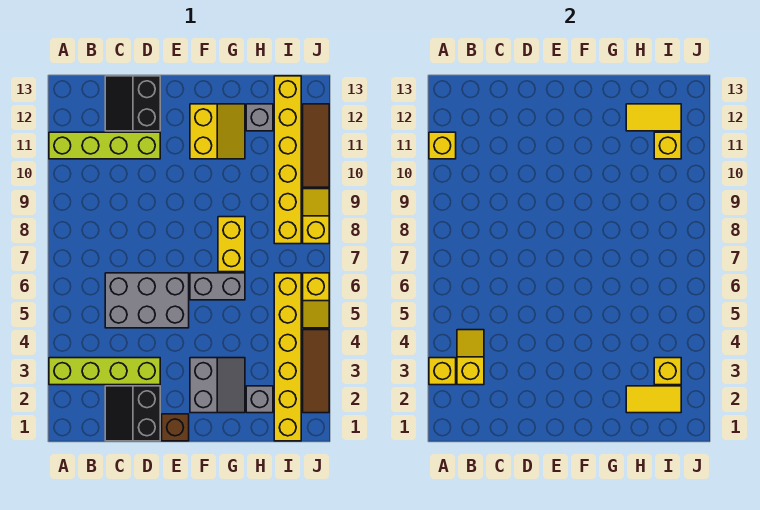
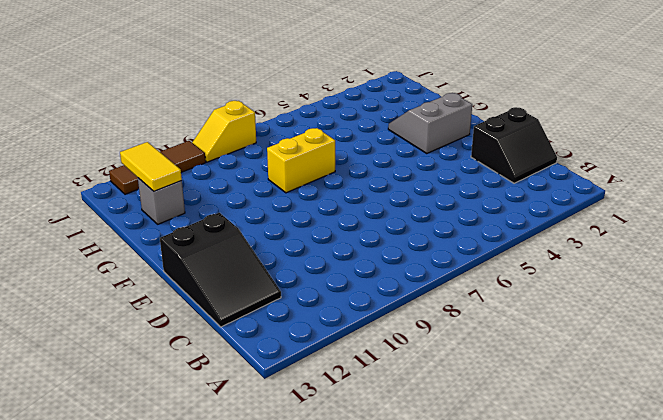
black slope C12:E13 level 1 top E -> black slope C12:D13 level 1 top D
none -> lime brick A3:D3 level 1
none -> lime brick A11:D11 level 1
none -> grey brick C5:E6 level 1

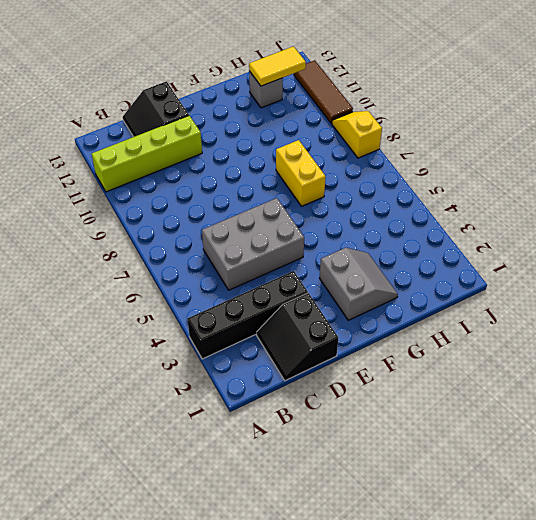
black brick A3:D3 level 1 -> lime brick A3:D3 level 1
none -> brown brick E1 level 1
none -> grey brick F6:G6 level 1
none -> yellow slope F11:G12 level 1 top F

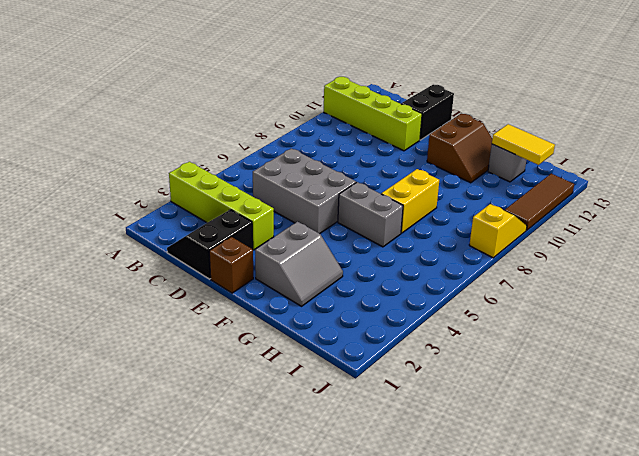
brown slope F11:G12 level 1 top F -> yellow slope F11:G12 level 1 top F
none -> grey brick H2 level 1
none -> yellow brick I1:I6 level 1
none -> yellow brick I8:I13 level 1

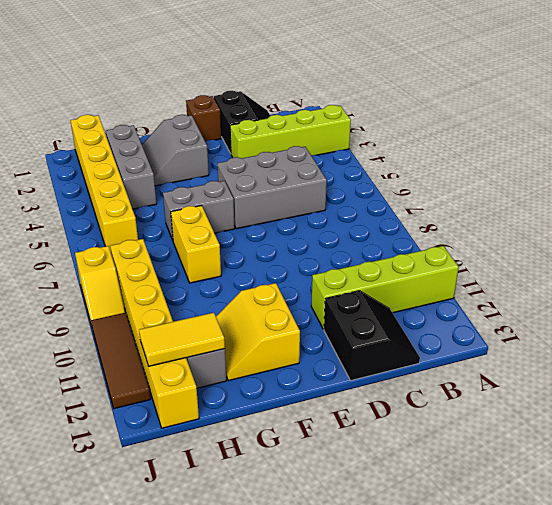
grey brick H2:H4 level 1 -> grey brick H2 level 1
none -> brown tile J2:J4 level 1
none -> yellow slope J5:J6 level 1 top 6
none -> yellow brick A3 level 2

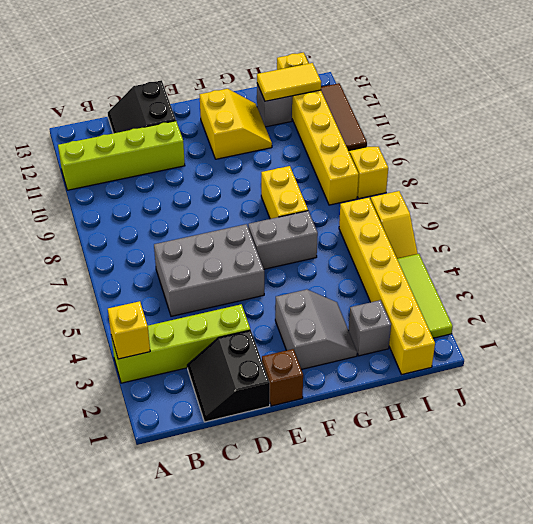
lime tile J2:J4 level 1 -> brown tile J2:J4 level 1
none -> yellow brick A11 level 2
none -> yellow slope B3:B4 level 2 top 3
none -> yellow tile H2:I2 level 2

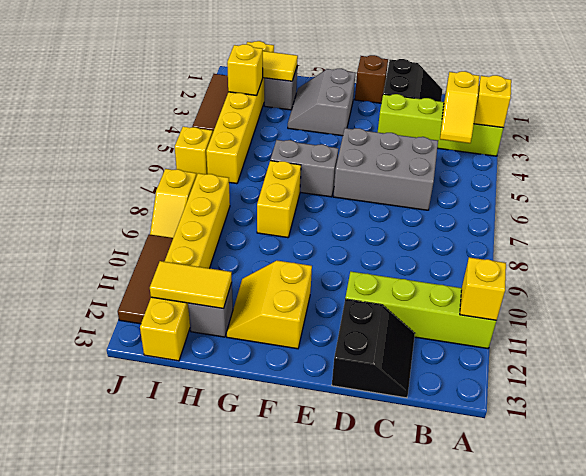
none -> yellow brick I11 level 2

